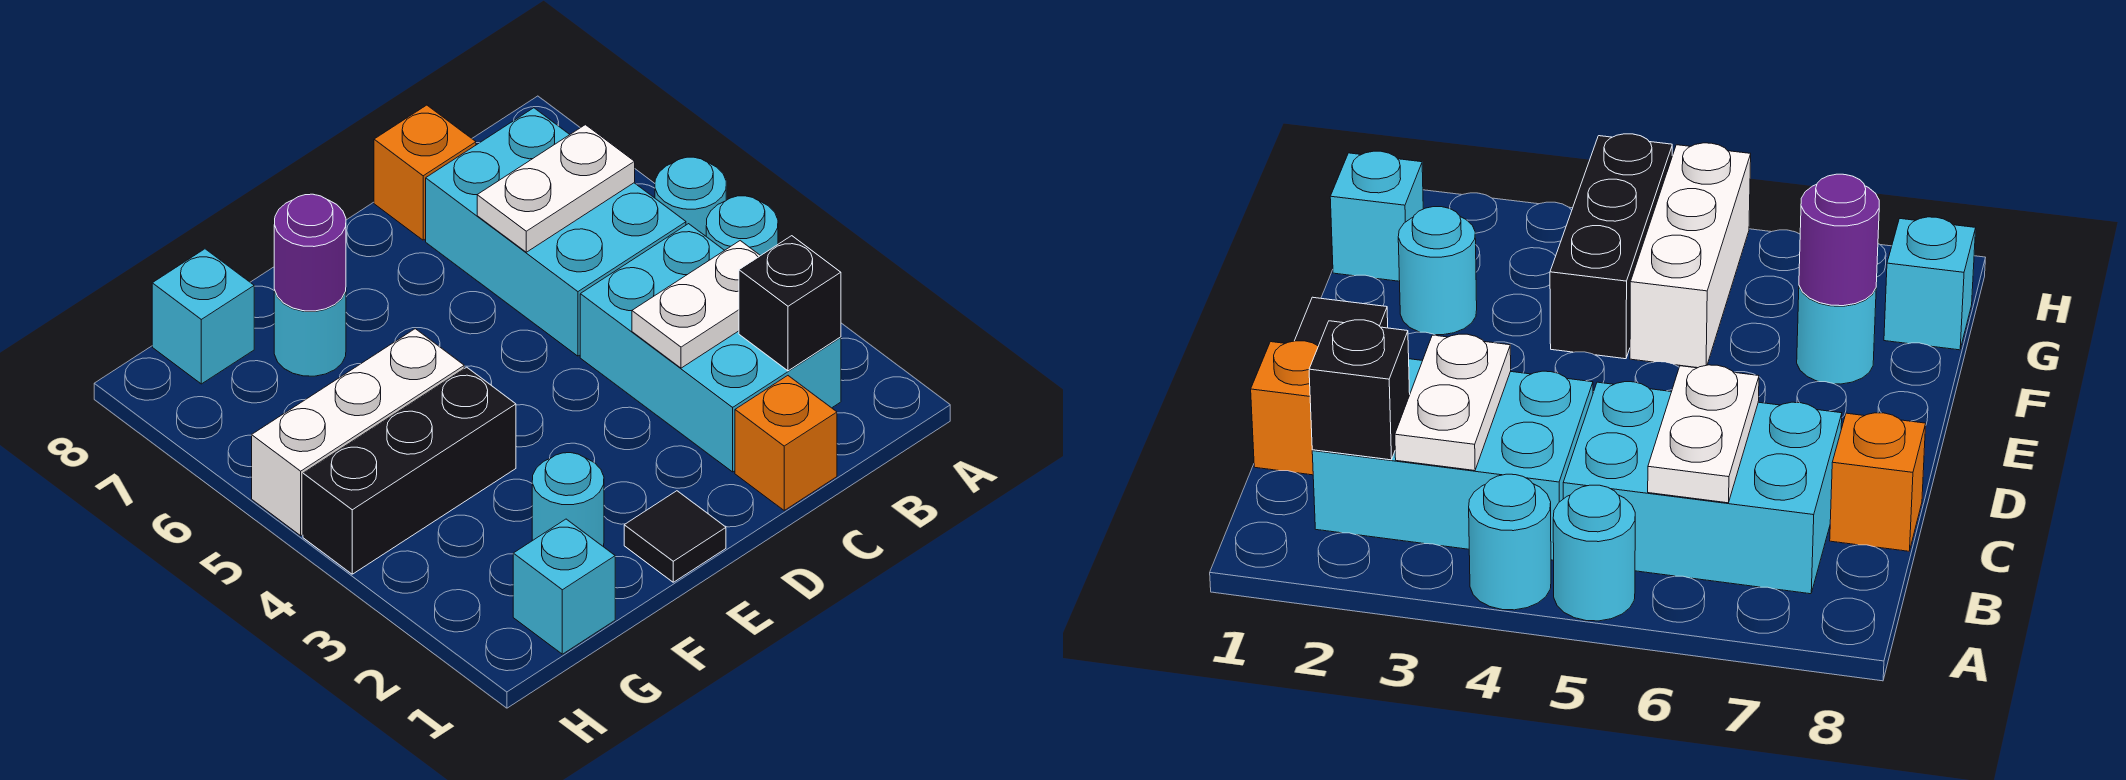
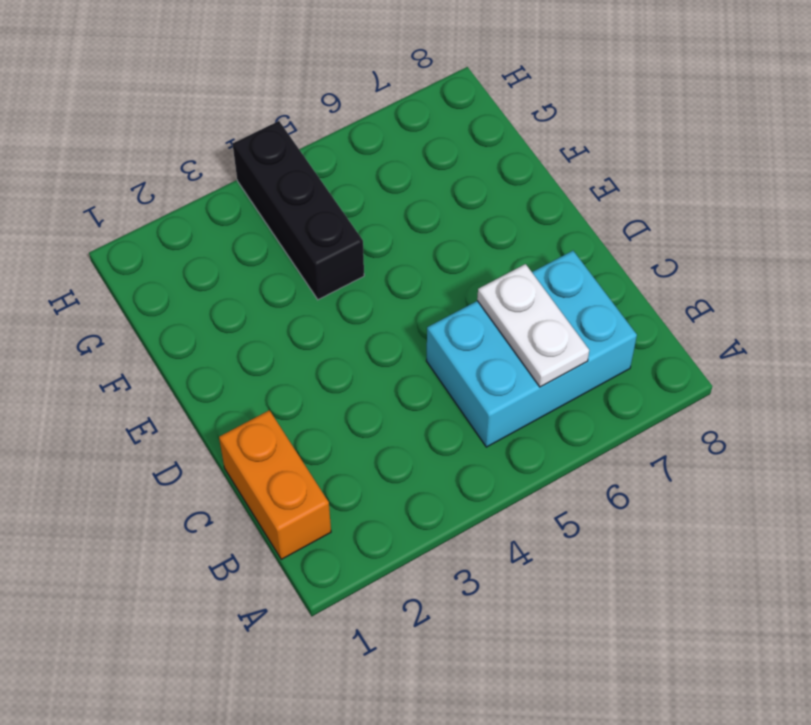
orange brick B1:C1 level 1 -> orange brick C1 level 1
none -> cyan round brick A4 level 1
none -> cyan round brick A5 level 1
none -> cyan brick B2:C4 level 1

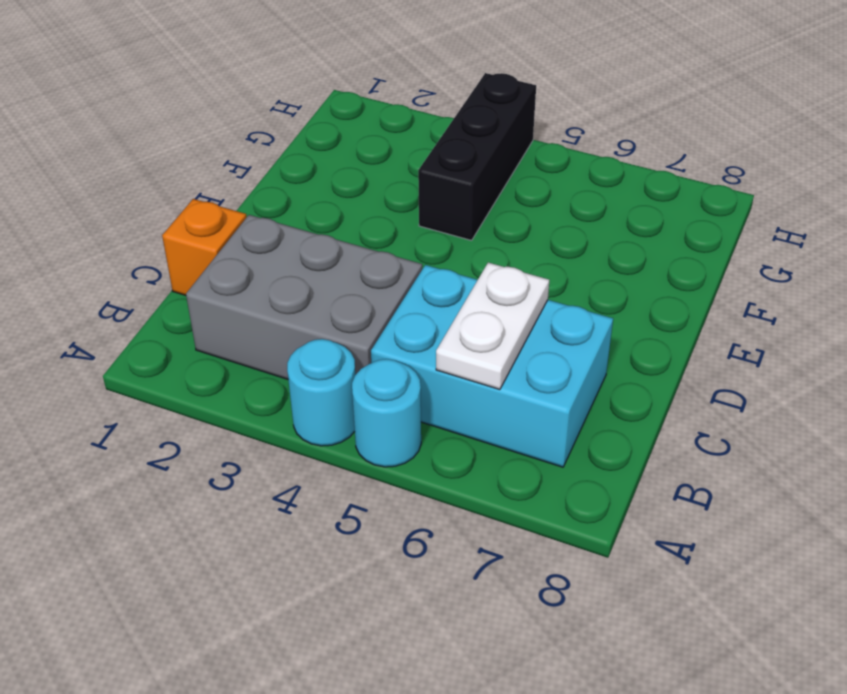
grey brick B2:C4 level 1 -> cyan brick B2:C4 level 1
none -> orange brick C8 level 1
none -> black tile E1 level 1
none -> cyan round brick F2 level 1

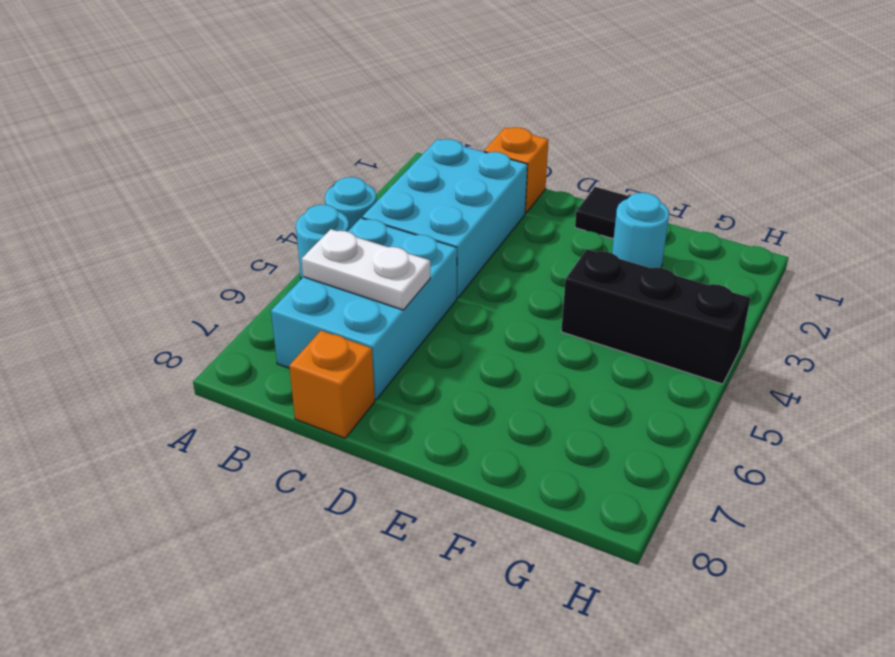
none -> white brick F5:H5 level 1
none -> cyan round brick F7 level 1
none -> cyan brick G1 level 1

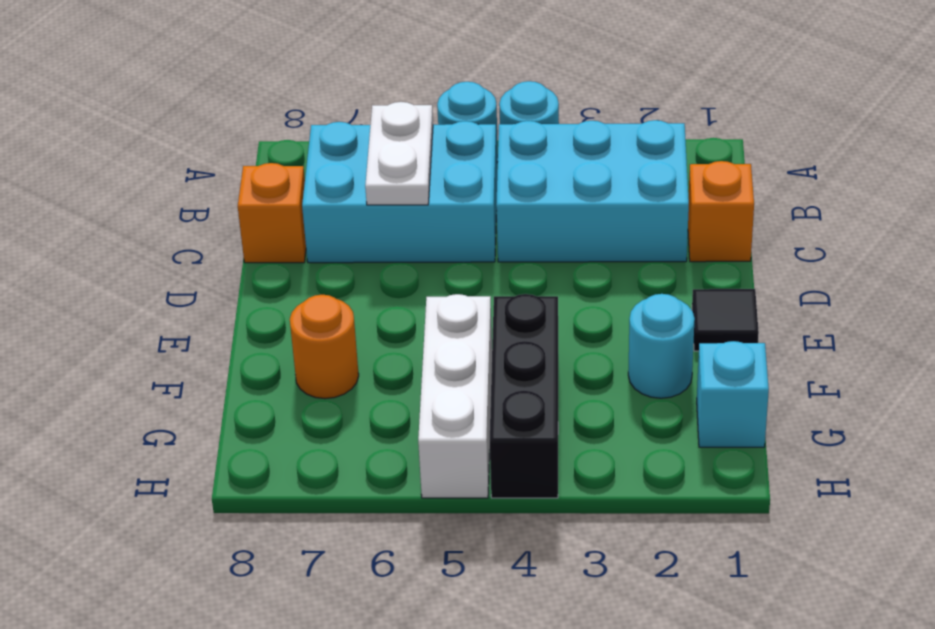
orange round brick F7 level 1 -> cyan round brick F7 level 1
none -> cyan brick G8 level 1
none -> black brick B2 level 2
none -> white plate B3:C3 level 2

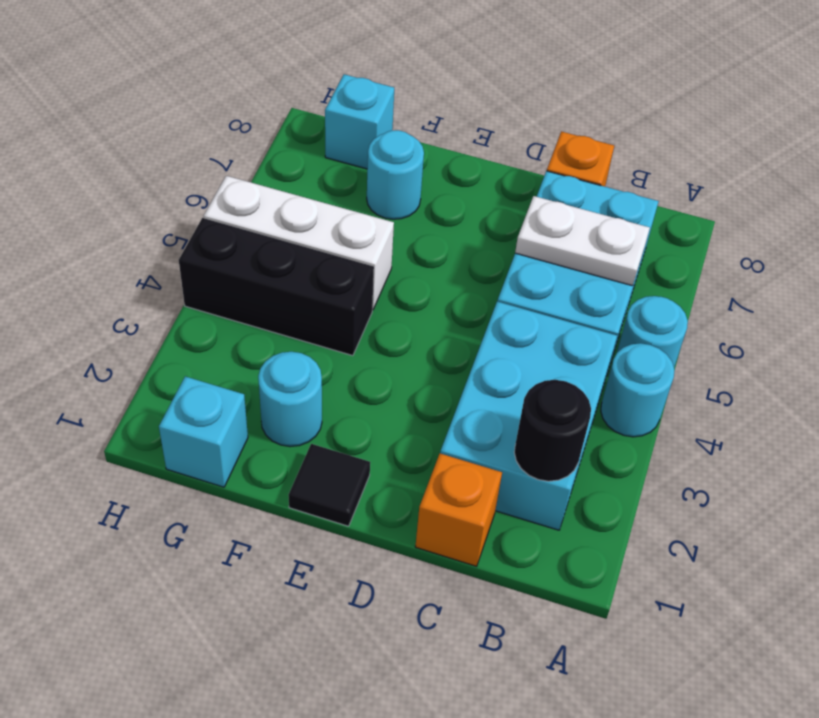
black round brick B2 level 2 -> black brick B2 level 2
none -> white plate B3:C3 level 2
none -> purple round brick F7 level 2

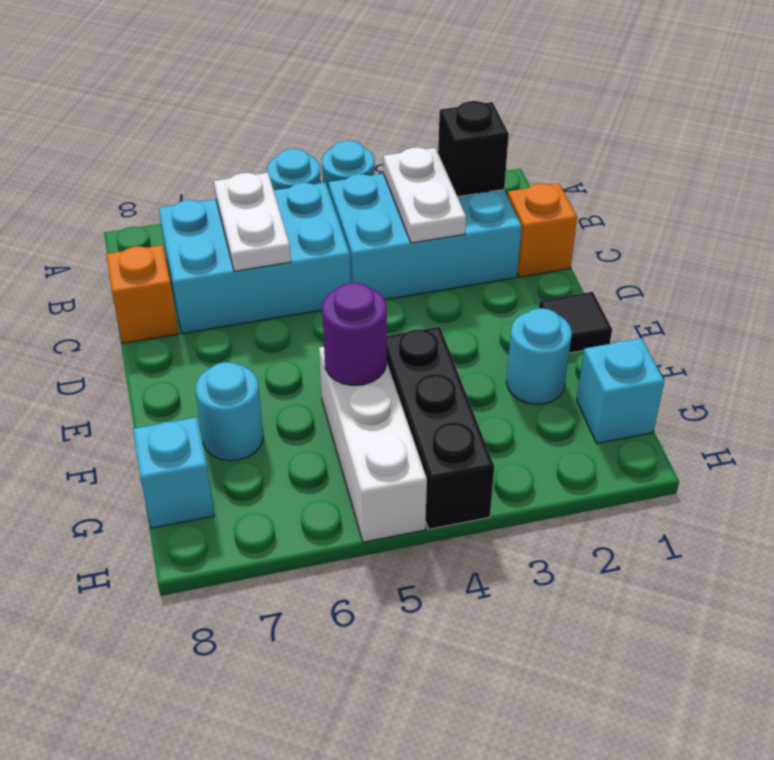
purple round brick F5 level 2 -> purple round brick F7 level 2

